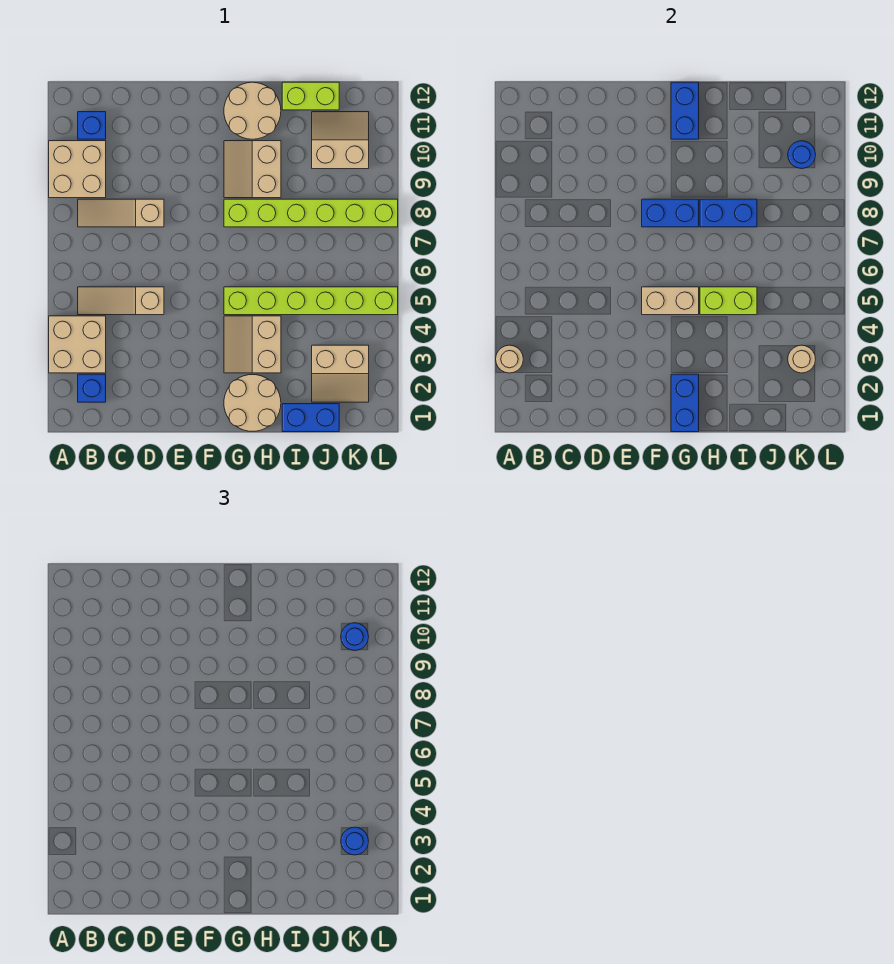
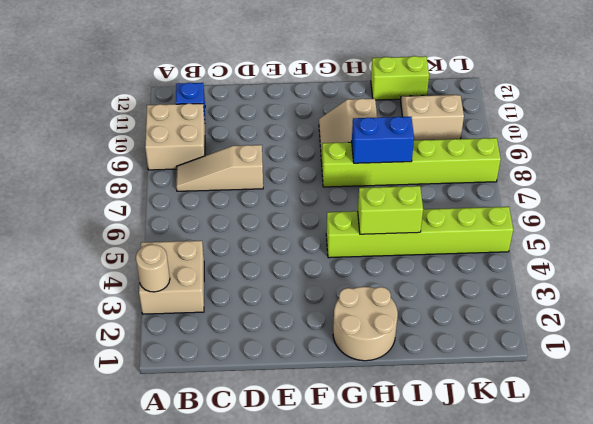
none -> blue brick B2 level 1
none -> tan slope B5:D5 level 1 top D
none -> tan slope G3:H4 level 1 top H

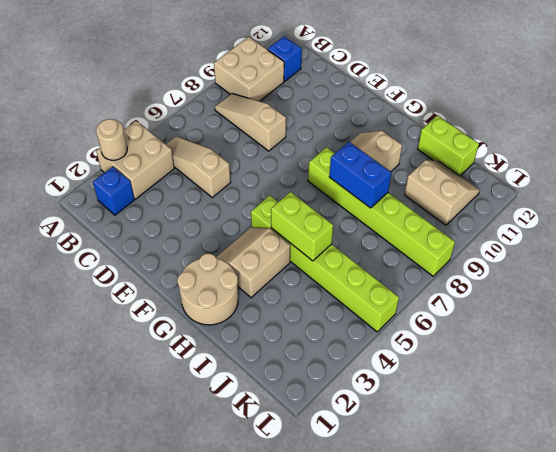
none -> tan round brick G11:H12 level 1
none -> blue brick I1:J1 level 1
none -> tan slope J2:K3 level 1 top 3

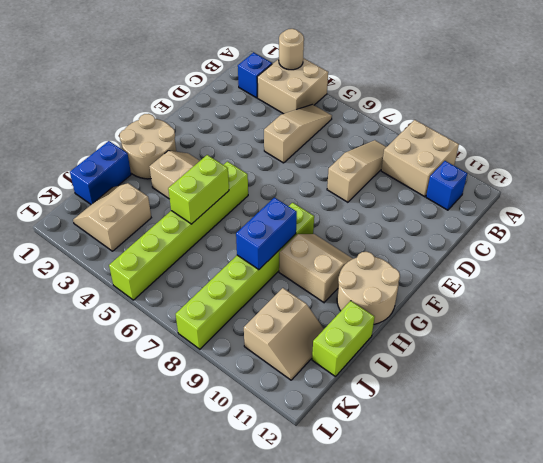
none -> tan brick F5:G5 level 2
none -> blue brick F8:G8 level 2
none -> blue brick G1:G2 level 2

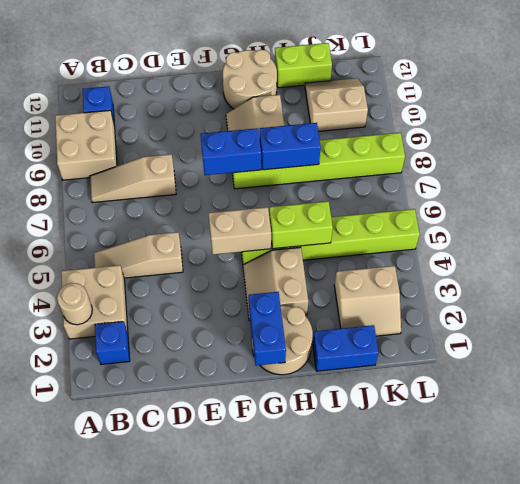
none -> blue brick G11:G12 level 2
none -> tan round brick K3 level 2
none -> blue round brick K10 level 2

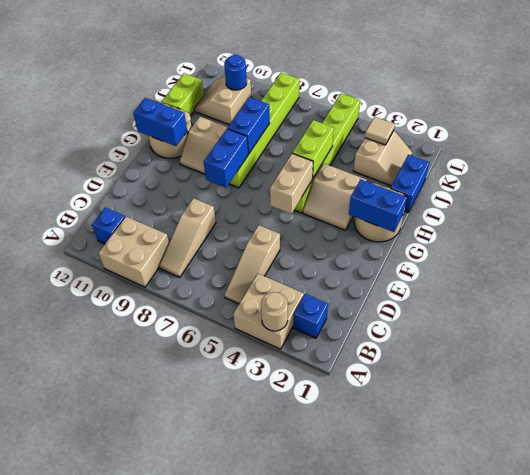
tan tile K3 level 2 -> tan round brick K3 level 2
none -> blue round brick K3 level 3
none -> blue round brick K10 level 3

